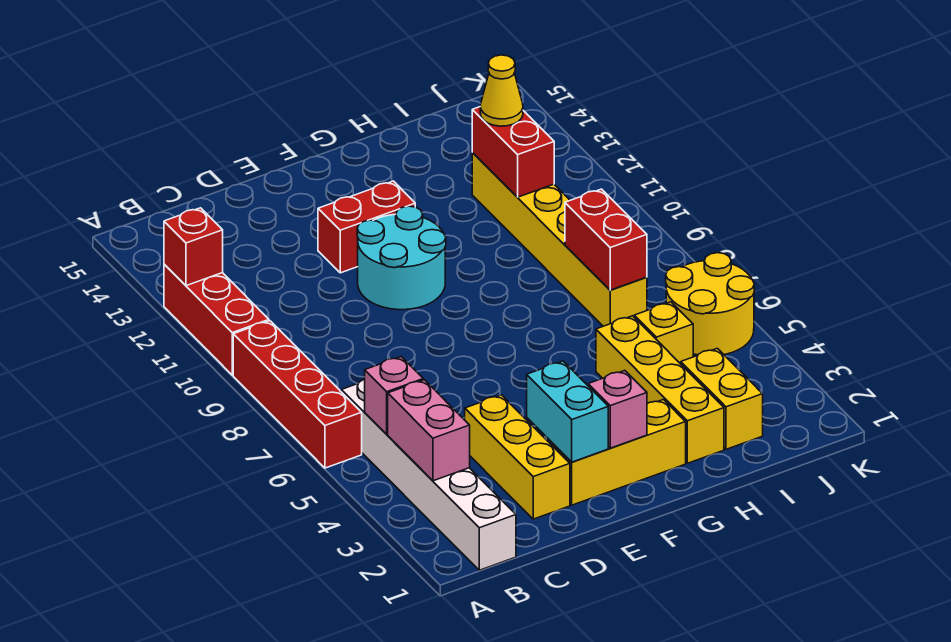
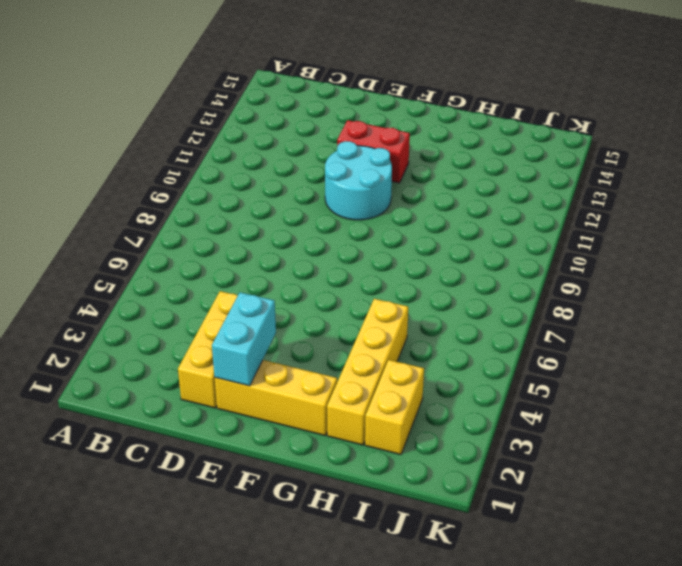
none -> red brick A6:A9 level 1
none -> red brick A10:A12 level 1
none -> white brick B1:B6 level 1

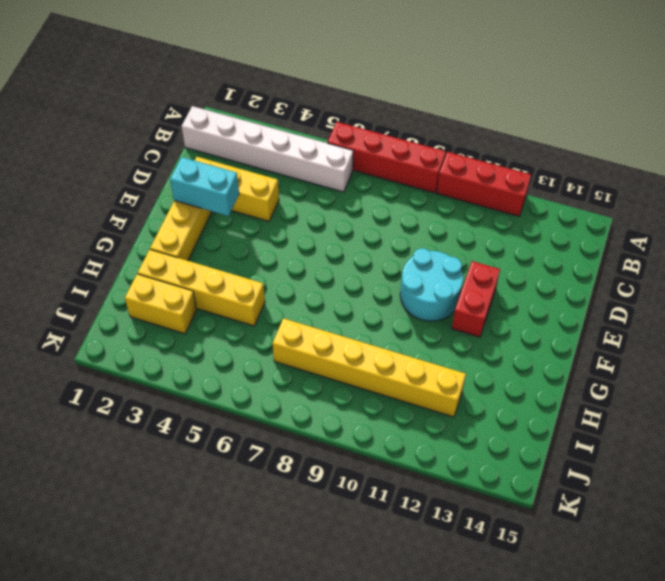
none -> yellow brick I5 level 1
none -> yellow round brick J5:K6 level 1
none -> red brick A12 level 2

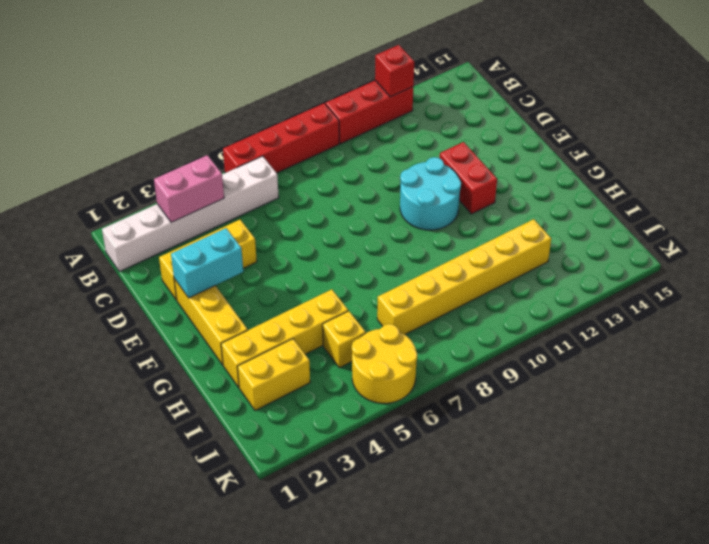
none -> pink brick B5 level 2
none -> pink brick F2 level 2
none -> red brick I7:I8 level 2

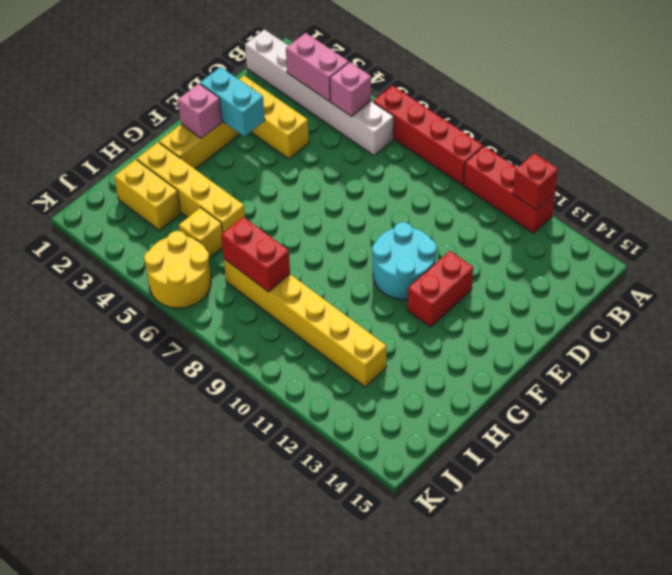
none -> red brick I11:I12 level 2
none -> yellow cone I12 level 3

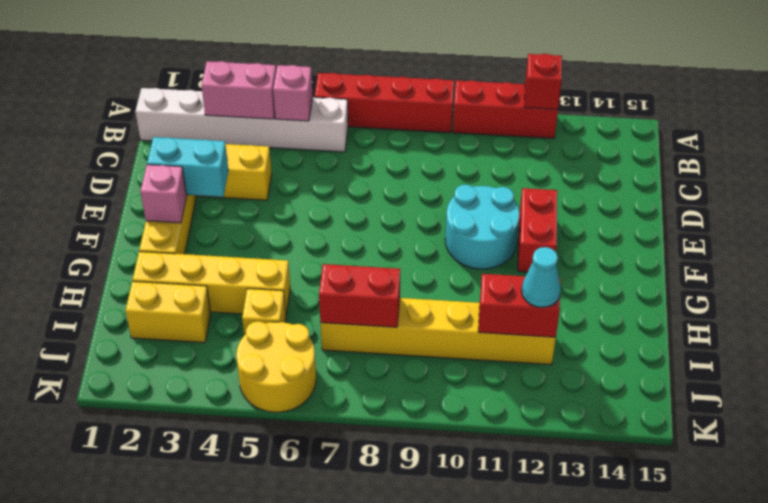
cyan cone I12 level 3 -> yellow cone I12 level 3

